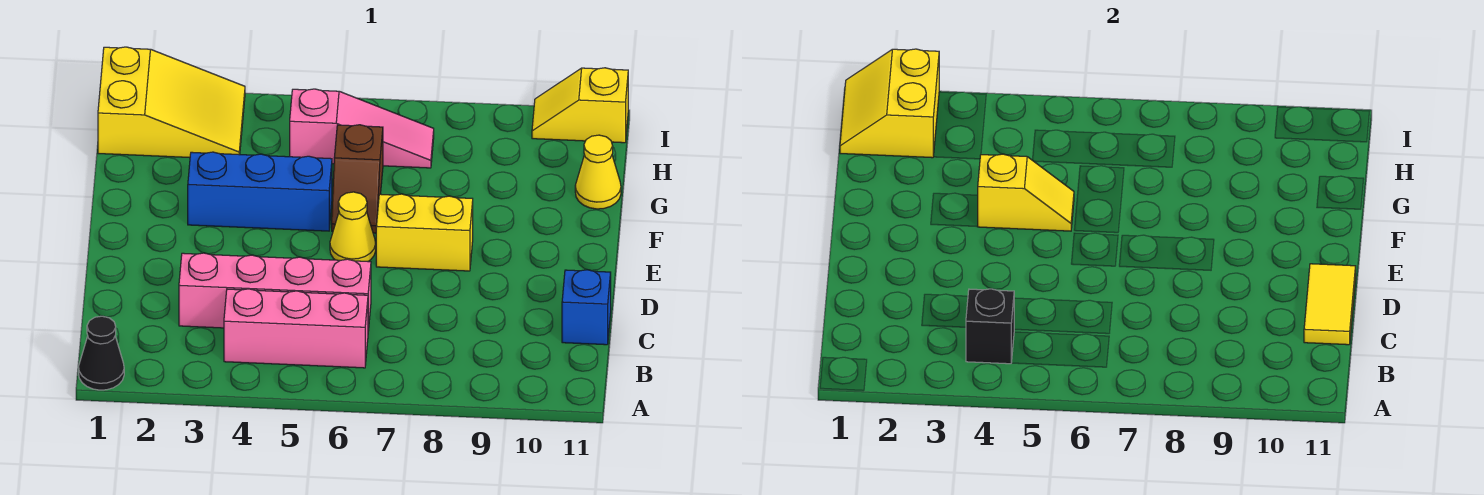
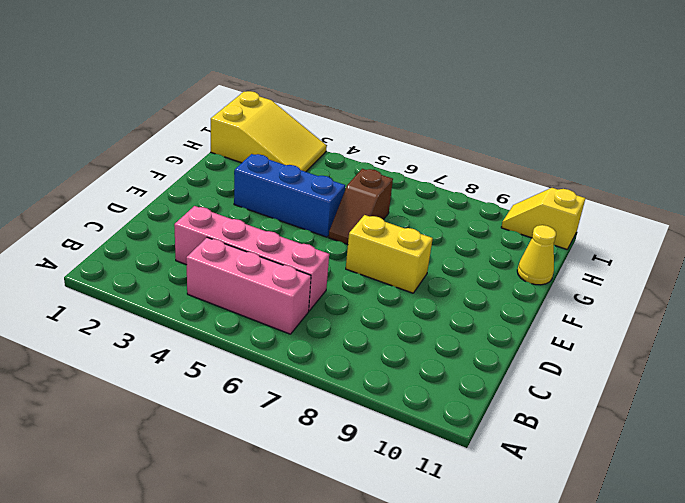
none -> black cone A1 level 1
none -> blue brick C11 level 1
none -> yellow cone E6 level 1

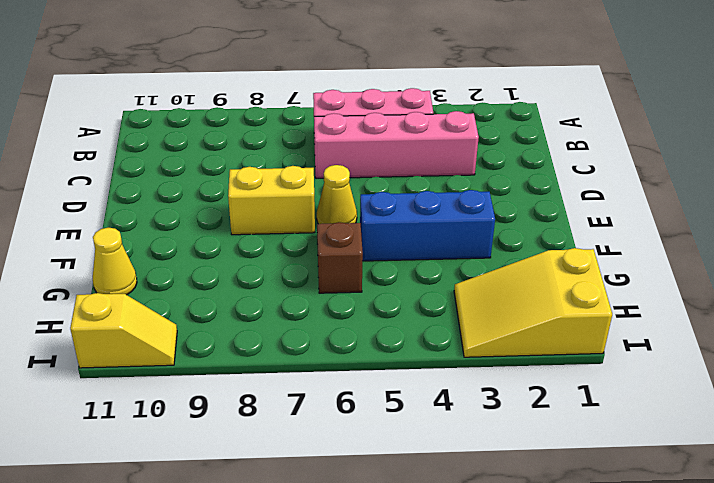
none -> black cone A1 level 1
none -> blue brick C11 level 1
none -> pink slope H5:H7 level 1 top 5

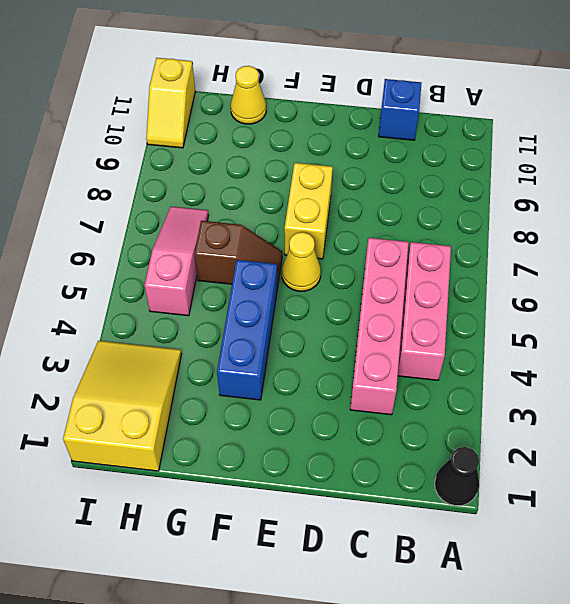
none -> black brick B4 level 2
none -> yellow tile C11:D11 level 2
none -> yellow slope F4:F5 level 2 top 4

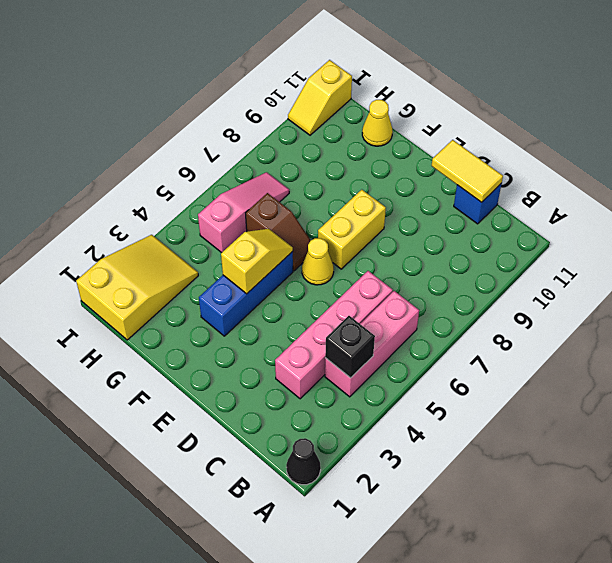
none -> yellow slope H1:I2 level 2 top 2

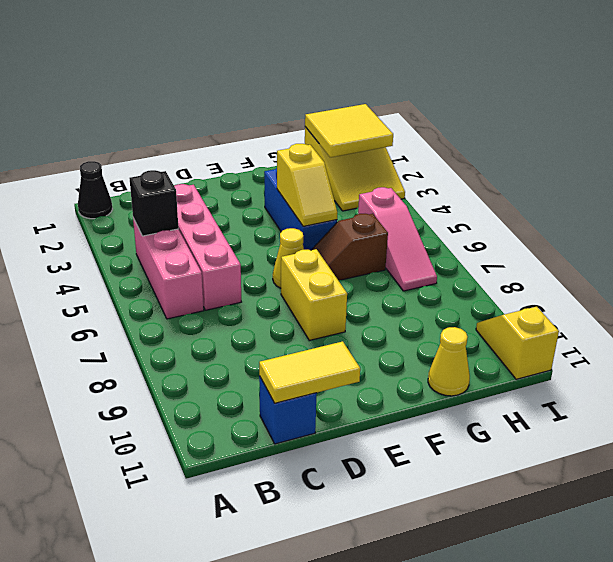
yellow tile H1:I2 level 2 -> yellow slope H1:I2 level 2 top 2

